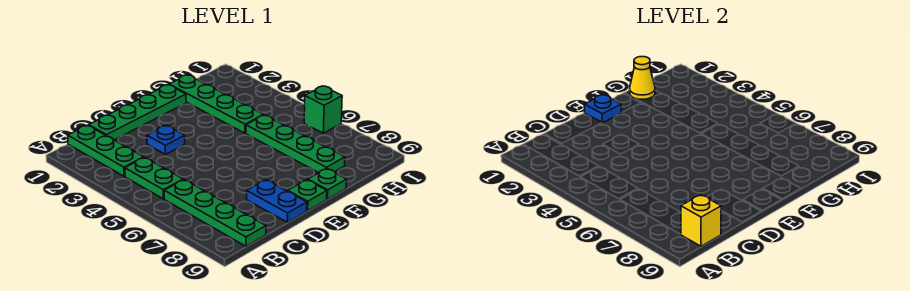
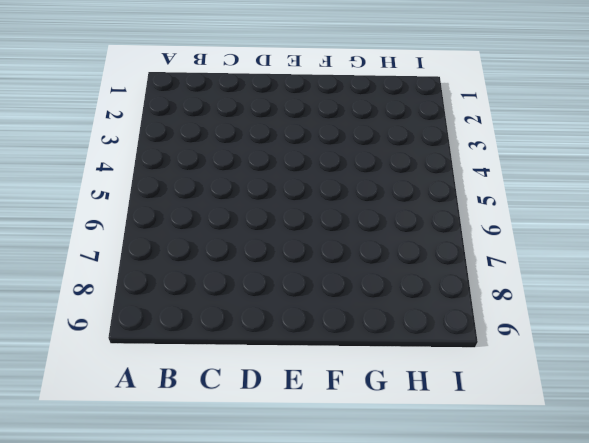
none -> green plate B1:B3 level 1
none -> green plate B4:B5 level 1
none -> green plate B6:B9 level 1

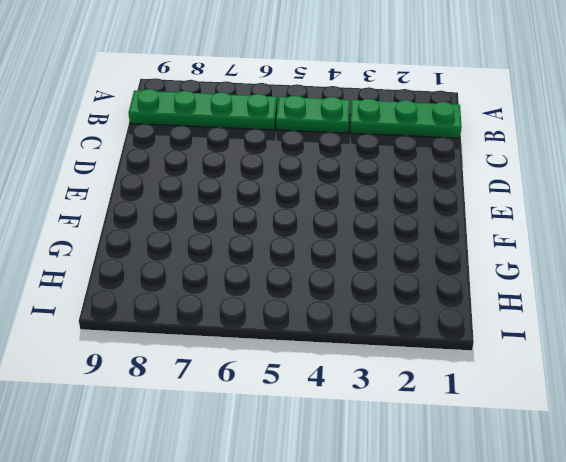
none -> green plate C1:F1 level 1
none -> blue plate D3 level 1
none -> blue plate D8:D9 level 1

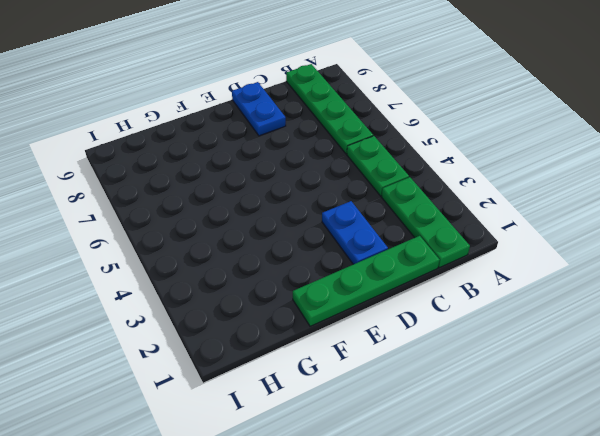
blue plate D2:D3 level 1 -> blue plate D3 level 1
none -> green plate E9 level 1
none -> green plate F9 level 1
none -> green plate G1:G4 level 1

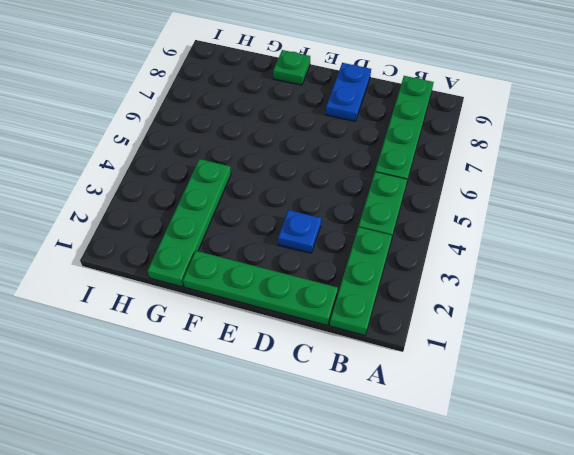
none -> green plate E9 level 1
none -> green plate G5:G8 level 1
none -> green brick I6 level 1

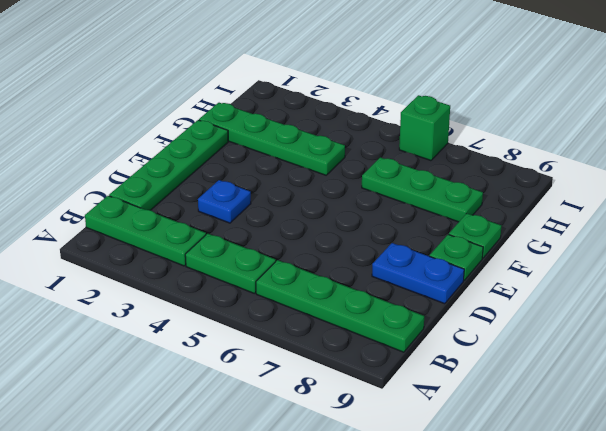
green plate G6:G8 level 1 -> green plate G5:G8 level 1
none -> yellow brick B9 level 2
none -> blue plate E1 level 2
none -> yellow cone G1 level 2

